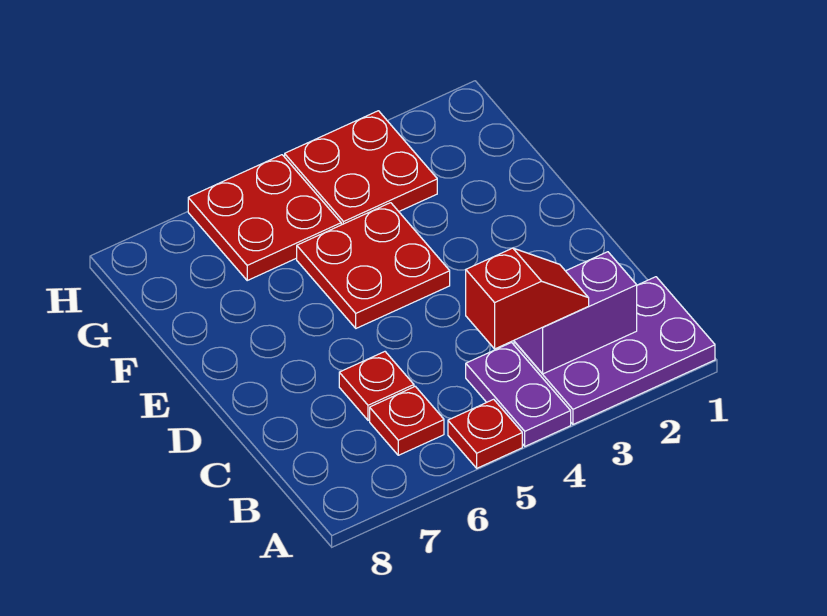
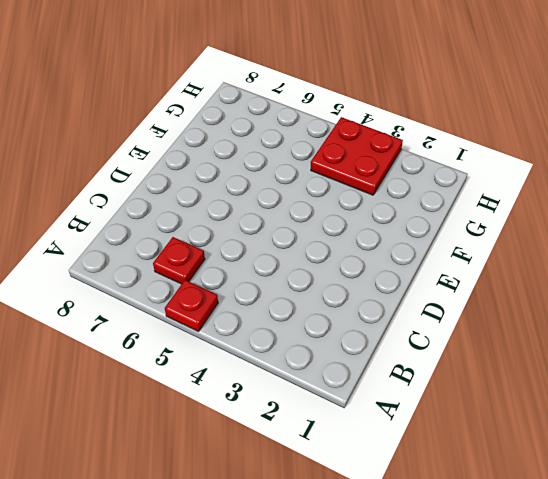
none -> purple plate A1:B3 level 1
none -> purple plate A4:B4 level 1

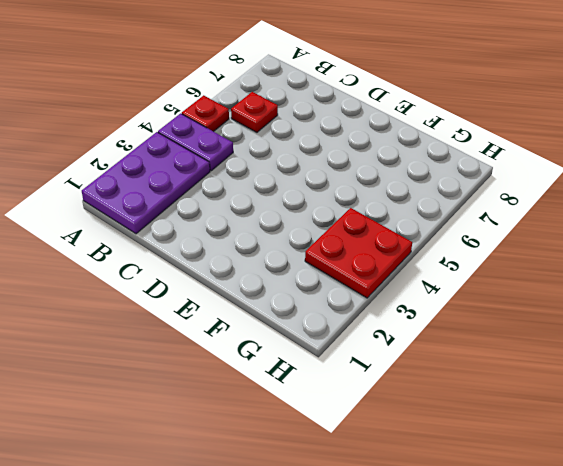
none -> red plate C6 level 1
none -> red plate E4:F5 level 1

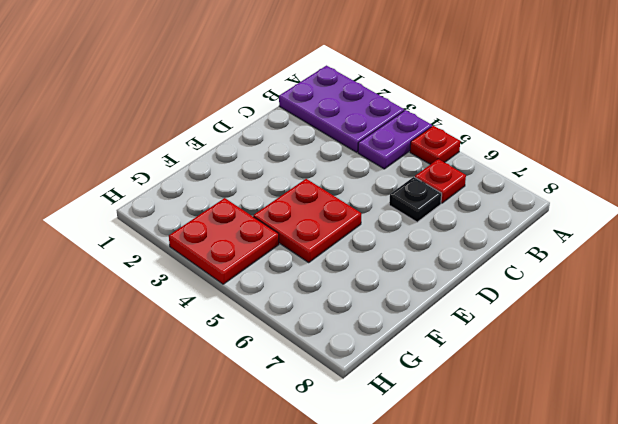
black plate C6 level 1 -> red plate C6 level 1
none -> red plate G5:H6 level 1
none -> purple brick B2:B3 level 2

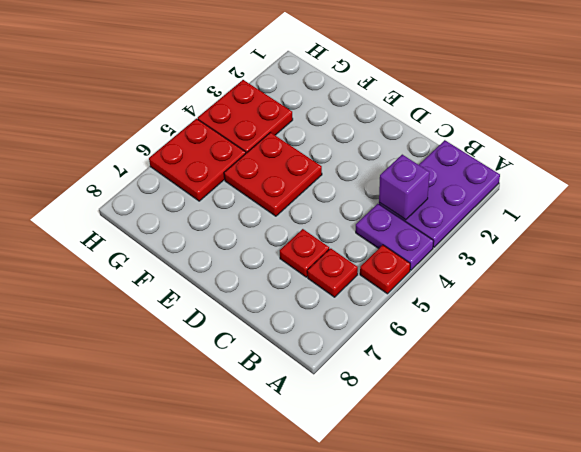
purple brick B3 level 2 -> purple brick B2:B3 level 2
none -> red slope B3:B4 level 3 top 4

